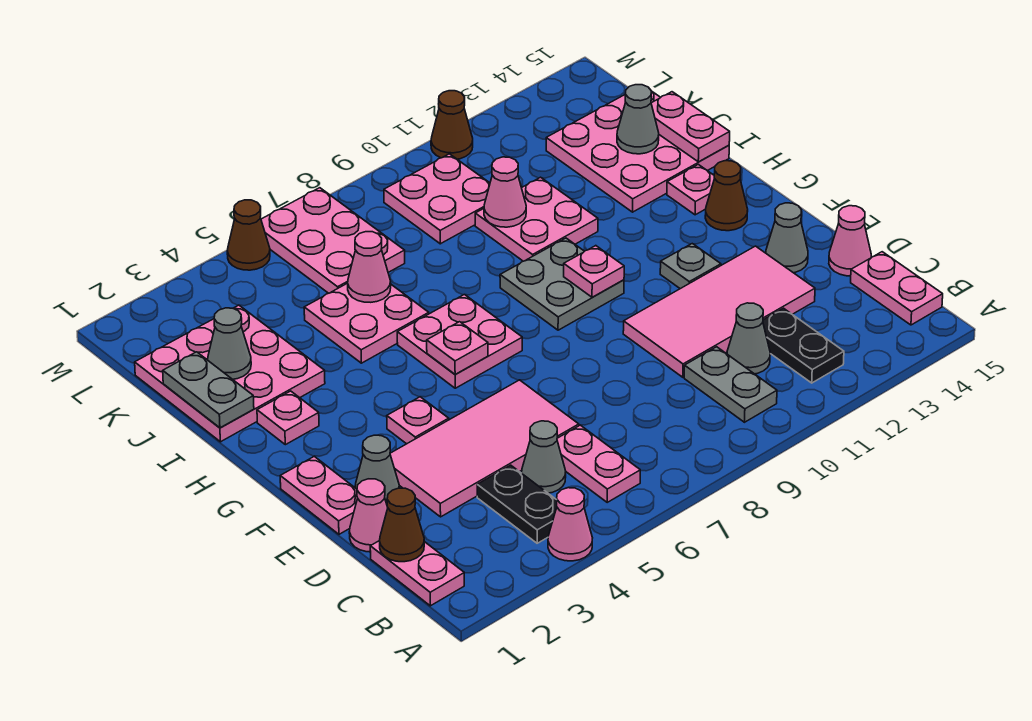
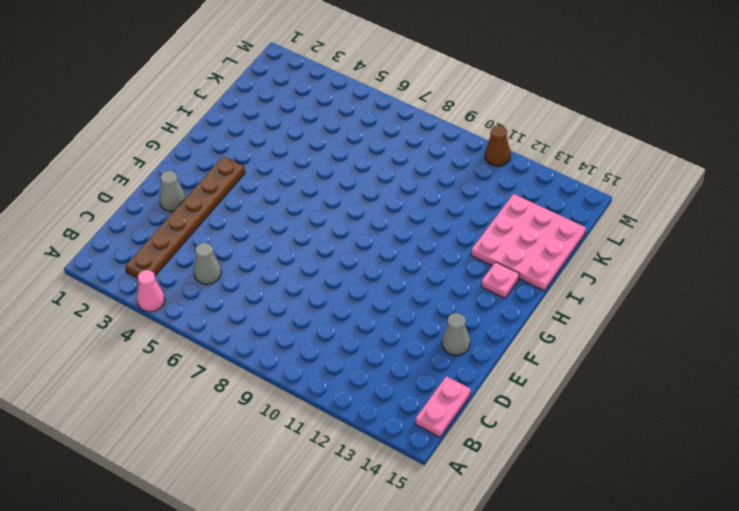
brown plate B3:G3 level 1 -> pink tile D3:E6 level 1
none -> pink plate B1:C1 level 1
none -> black plate B4:C4 level 1
none -> pink plate B6:C6 level 1
none -> grey plate B10:C10 level 1

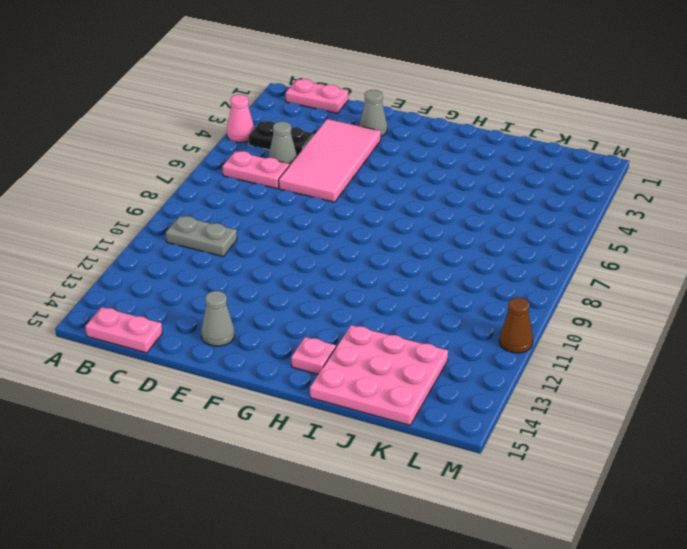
none -> black plate B12:C12 level 1
none -> grey cone C11 level 1
none -> pink cone D1 level 1
none -> pink tile D10:E13 level 1

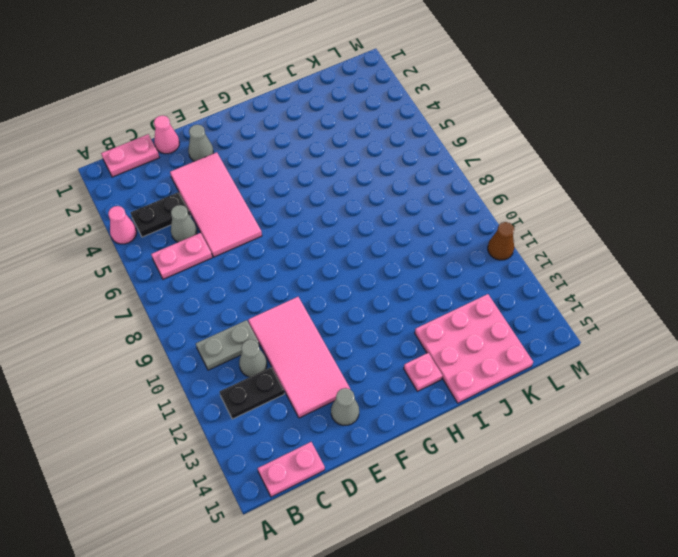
none -> pink cone D15 level 1
none -> pink plate E1:F1 level 1
none -> pink plate F4 level 1
none -> grey plate F12 level 1

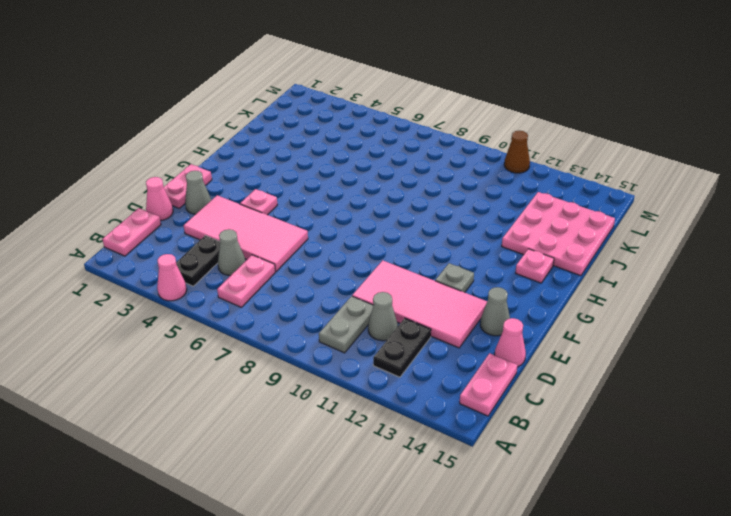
none -> pink plate G6:H7 level 1
none -> grey plate G9:H10 level 1
none -> brown cone G14 level 1
none -> pink plate H2 level 1

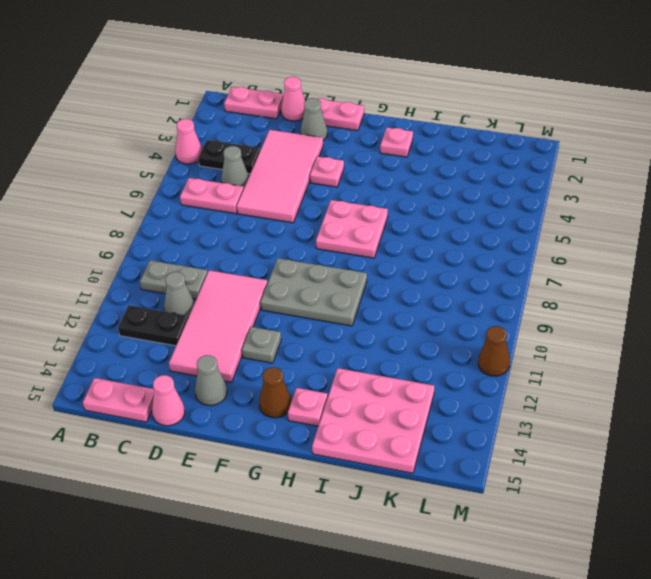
grey plate F9:H10 level 1 -> grey plate G9:H10 level 1
none -> pink plate I1:K3 level 1
none -> pink plate I5:J6 level 1
none -> pink plate I10:J11 level 1
none -> pink plate K6:M7 level 1

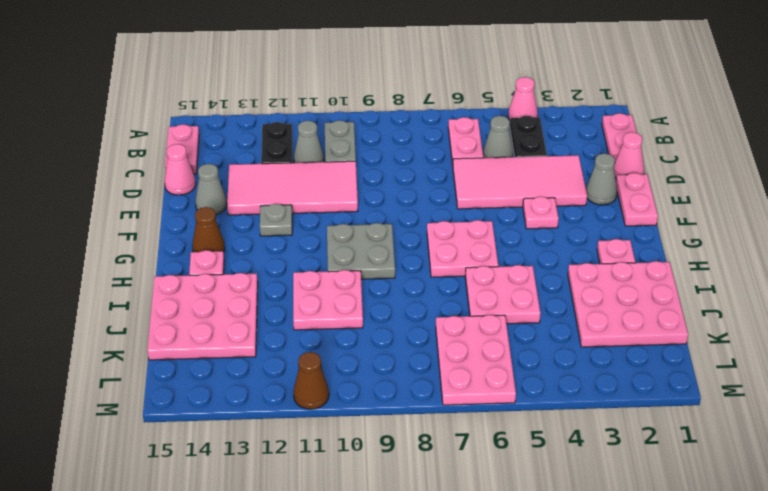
none -> pink plate K9:L10 level 1
none -> brown cone M5 level 1
none -> brown cone C1 level 2
none -> pink plate G6 level 2

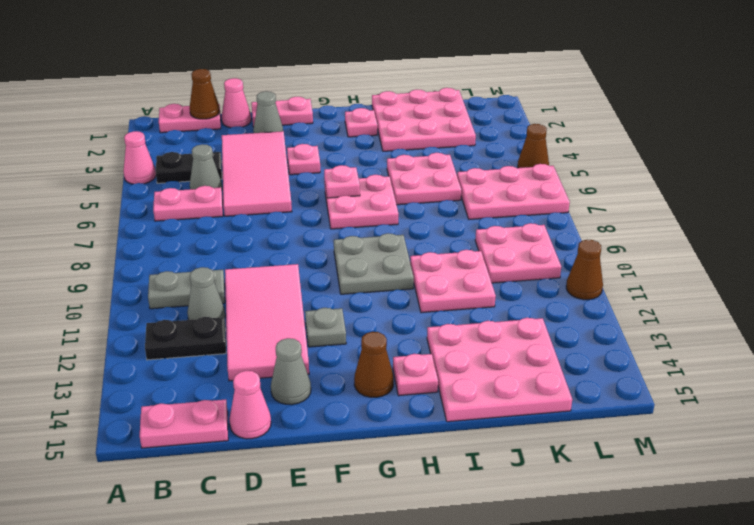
none -> pink plate G10 level 2
none -> grey plate I1:J1 level 2
none -> pink plate I15:J15 level 2
none -> grey cone J2 level 2

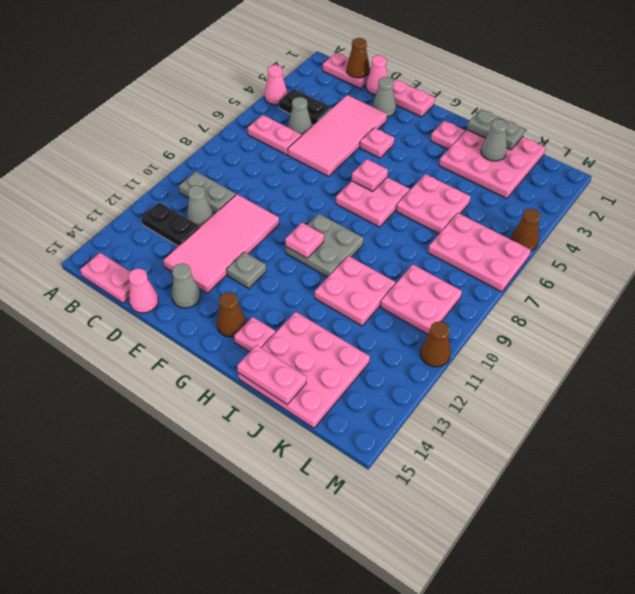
none -> pink cone J6 level 2
none -> pink cone J10 level 2
none -> grey cone J14 level 2

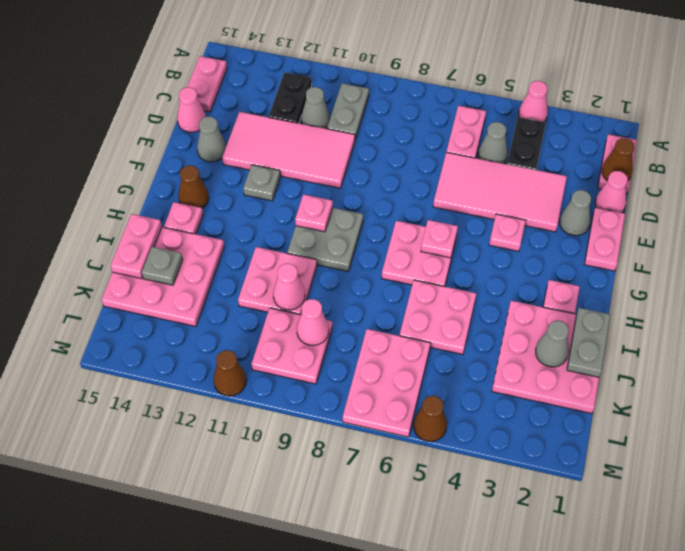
grey plate J14 level 2 -> grey cone J14 level 2
pink cone K9 level 2 -> pink cone J6 level 2

